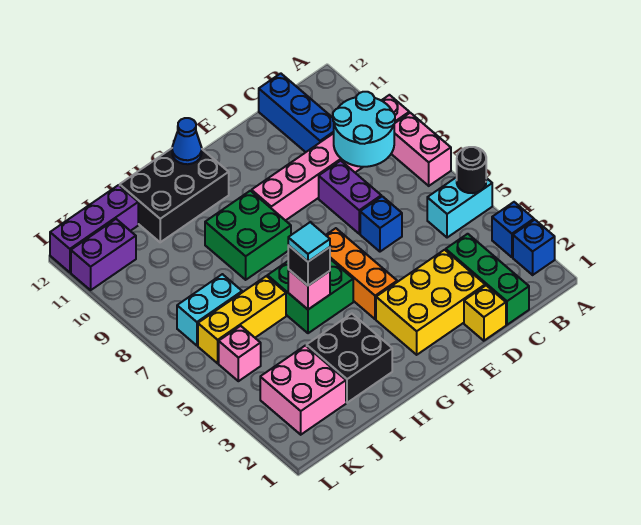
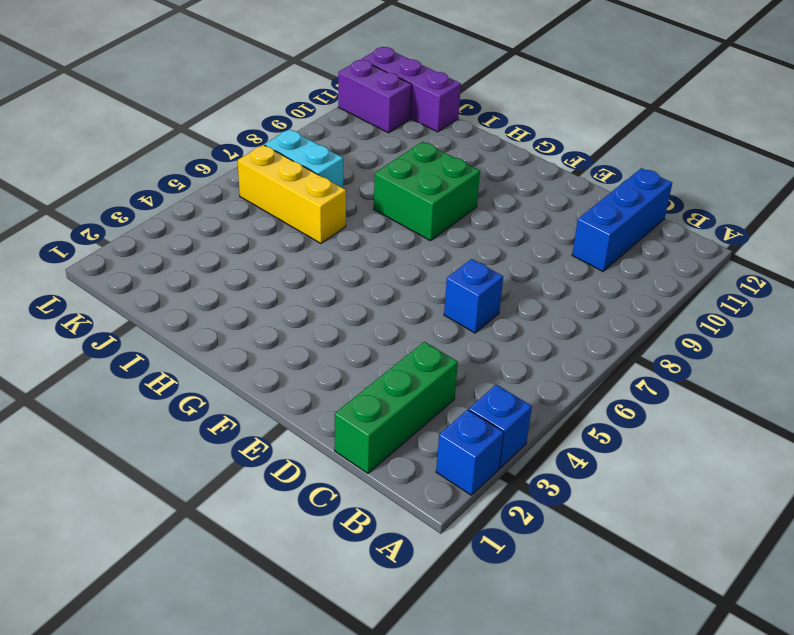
none -> cyan brick A5:B5 level 1
none -> pink brick A7:A8 level 1
none -> pink brick A9:F9 level 1

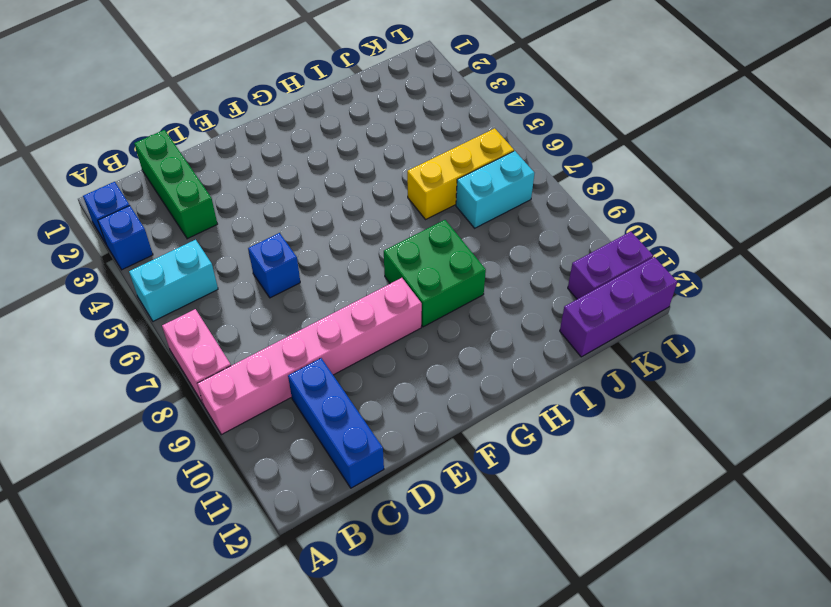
none -> yellow brick D1 level 1
none -> yellow brick D2:F3 level 1
none -> purple brick D7:D8 level 1

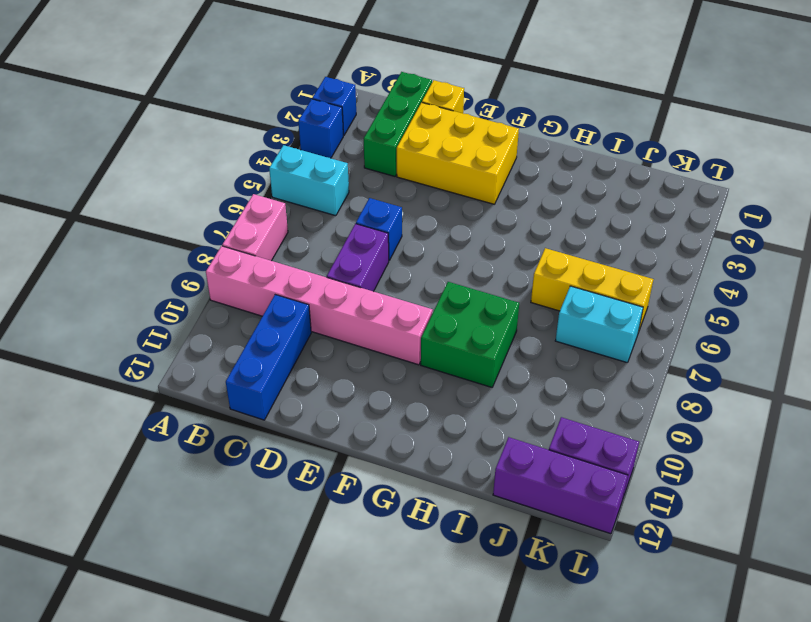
none -> orange brick F4:F6 level 1
none -> green brick G5:H6 level 1
none -> black brick G11:I12 level 1

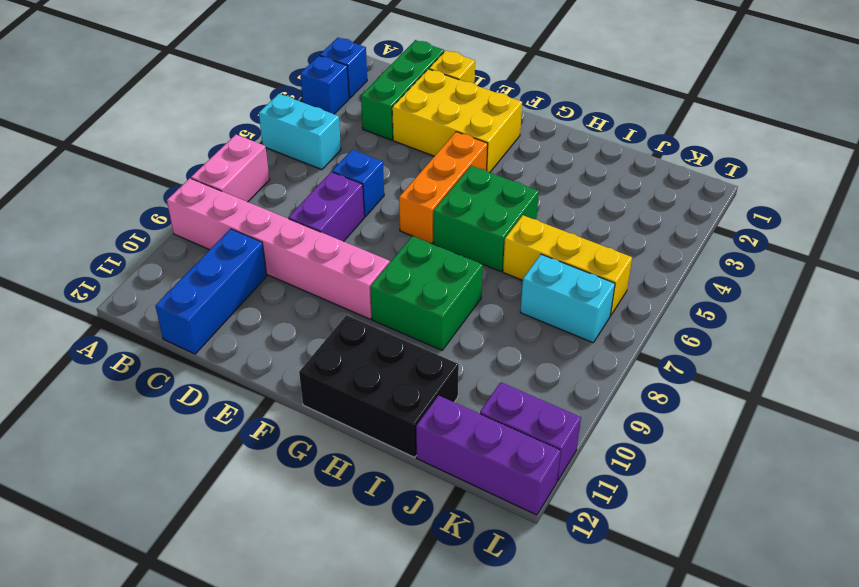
none -> black brick H2:I3 level 1
none -> pink brick J2:K3 level 1
none -> pink brick K5 level 1

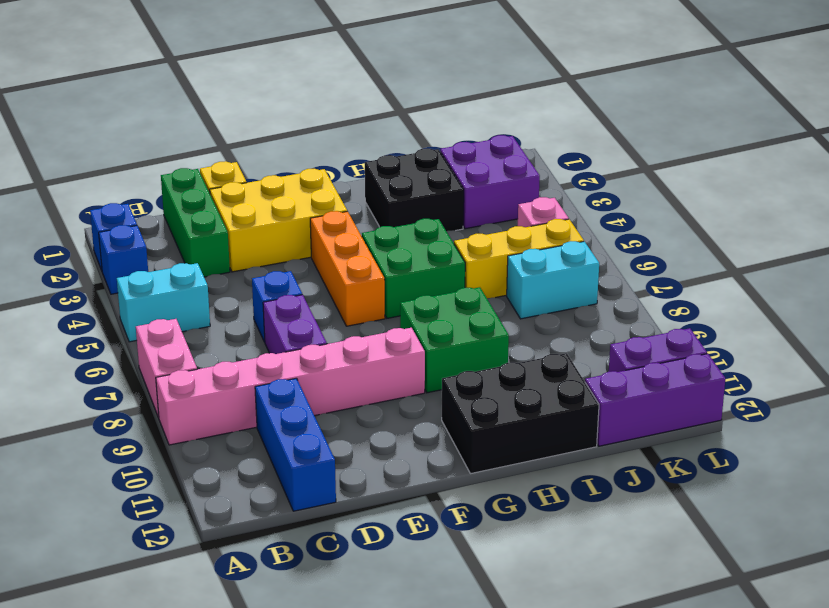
purple brick J2:K3 level 1 -> pink brick J2:K3 level 1
none -> black round brick A5 level 2
none -> cyan round brick B8:C9 level 2
none -> blue cone G12 level 2

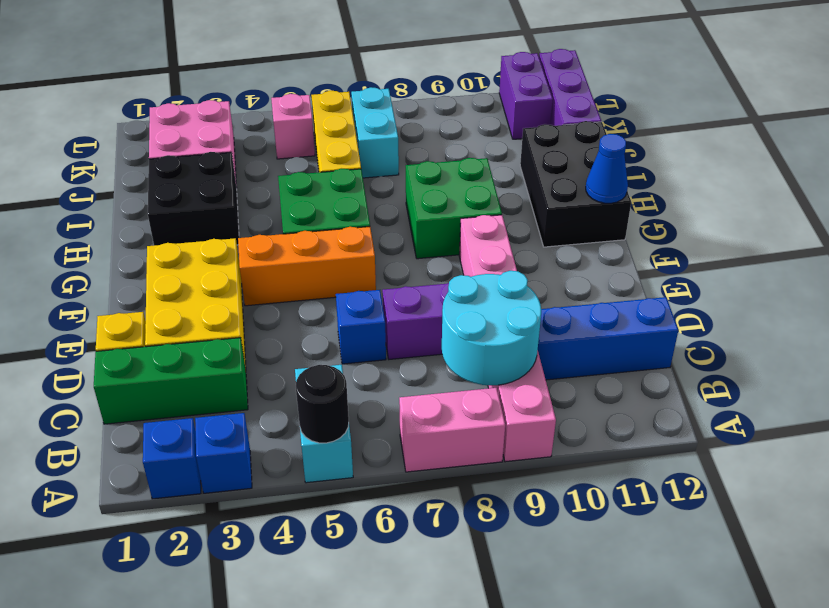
none -> pink brick H5 level 2
none -> black brick H5 level 3
none -> cyan tile H5 level 4

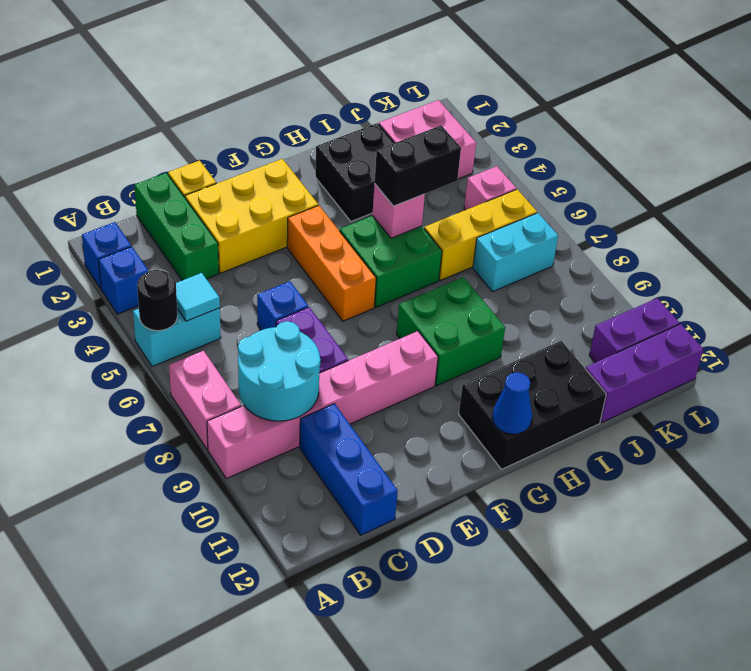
cyan tile B5 level 2 -> cyan tile H5 level 4
black brick H5:I5 level 3 -> black brick H5 level 3

